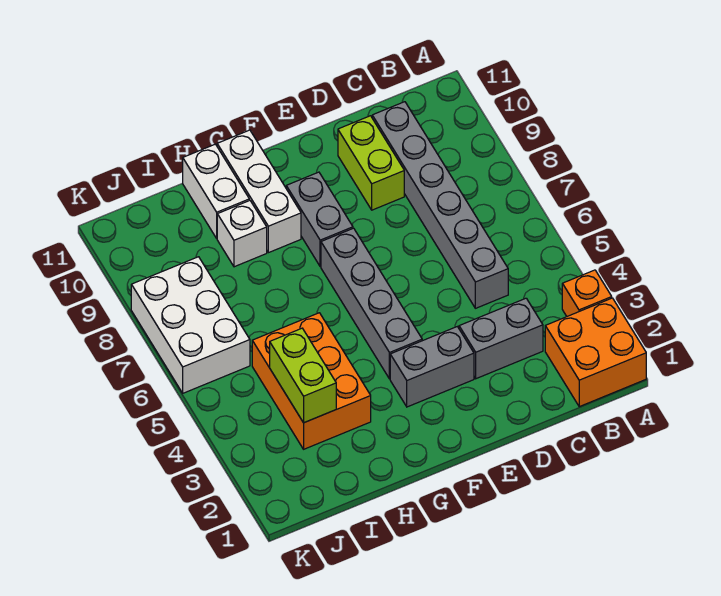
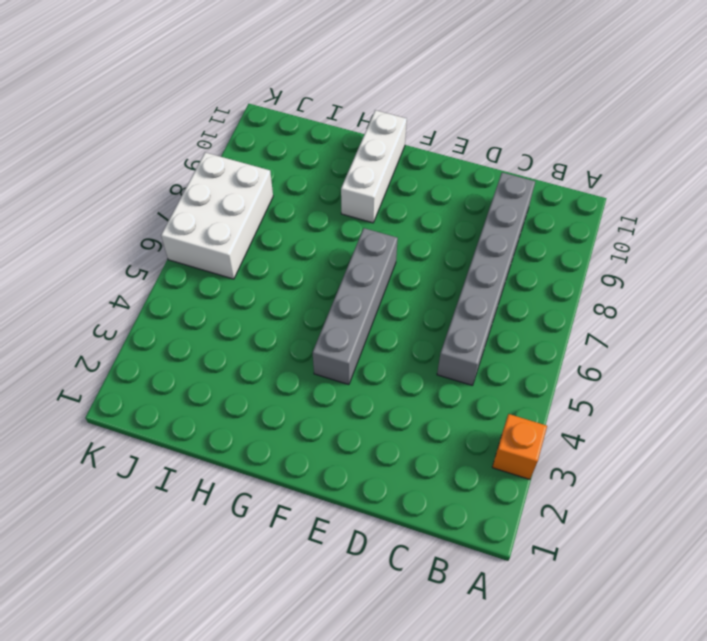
none -> orange brick A1:B2 level 1
none -> grey brick C3:D3 level 1
none -> lime brick D9:D10 level 1

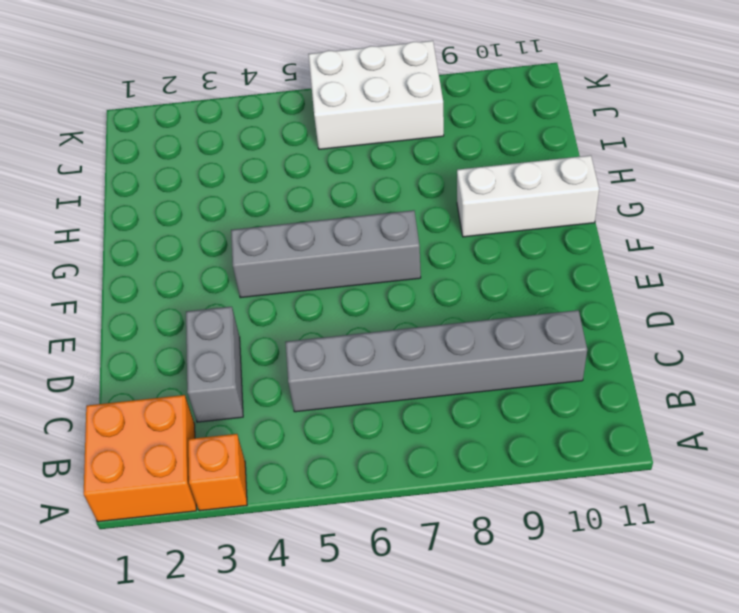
none -> lime brick D9:D10 level 1
none -> grey brick E3:F3 level 1
none -> grey brick F8:F9 level 1

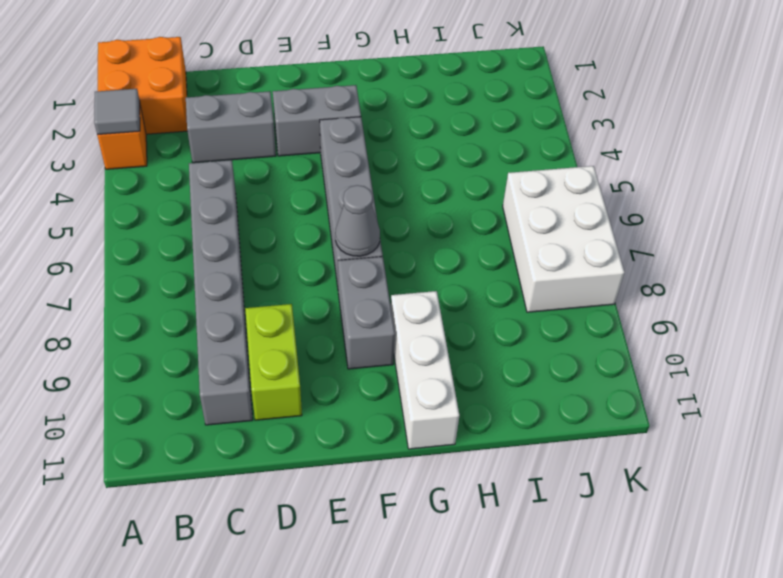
grey tile A3 level 2 -> none
grey cone F7 level 2 -> none
none -> orange brick H3:I5 level 1
none -> white brick H9 level 1
none -> white brick H10:H11 level 1

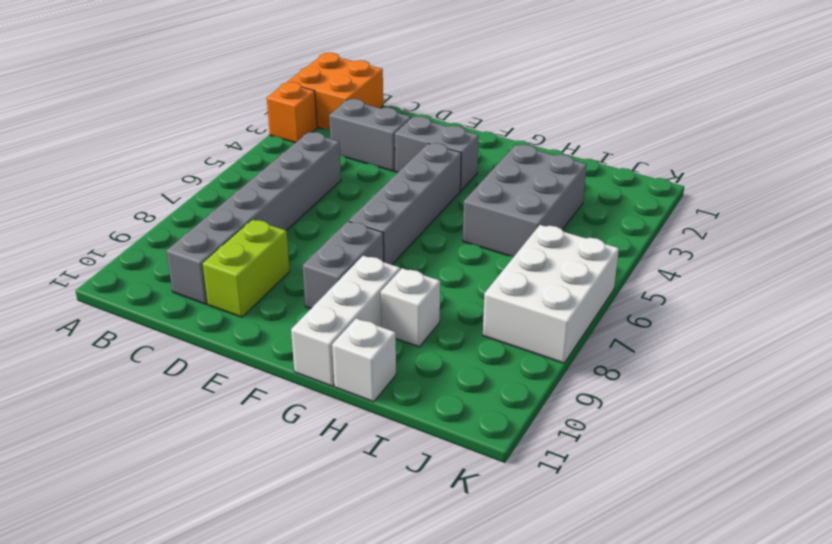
grey brick H3:I5 level 1 -> orange brick H3:I5 level 1
white brick H11 level 1 -> white brick H10:H11 level 1
none -> lime brick I3:I4 level 2

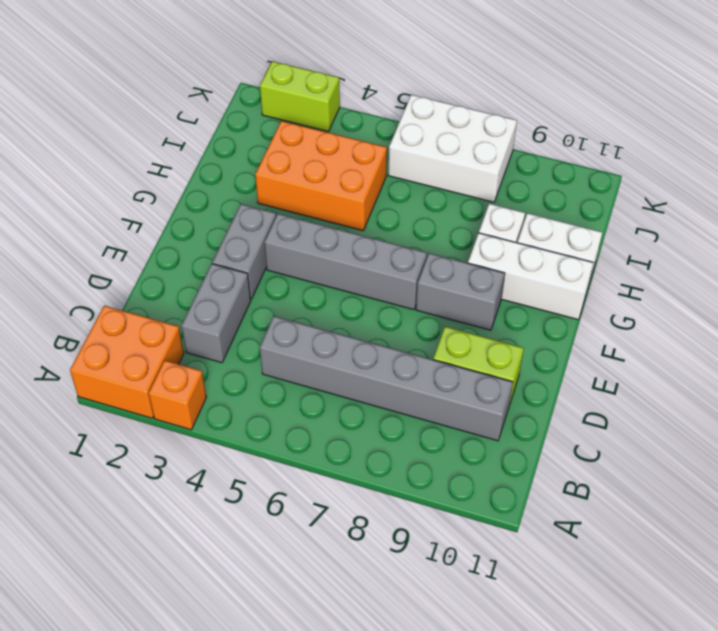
lime brick K2:K3 level 1 -> lime brick I3:I4 level 2

